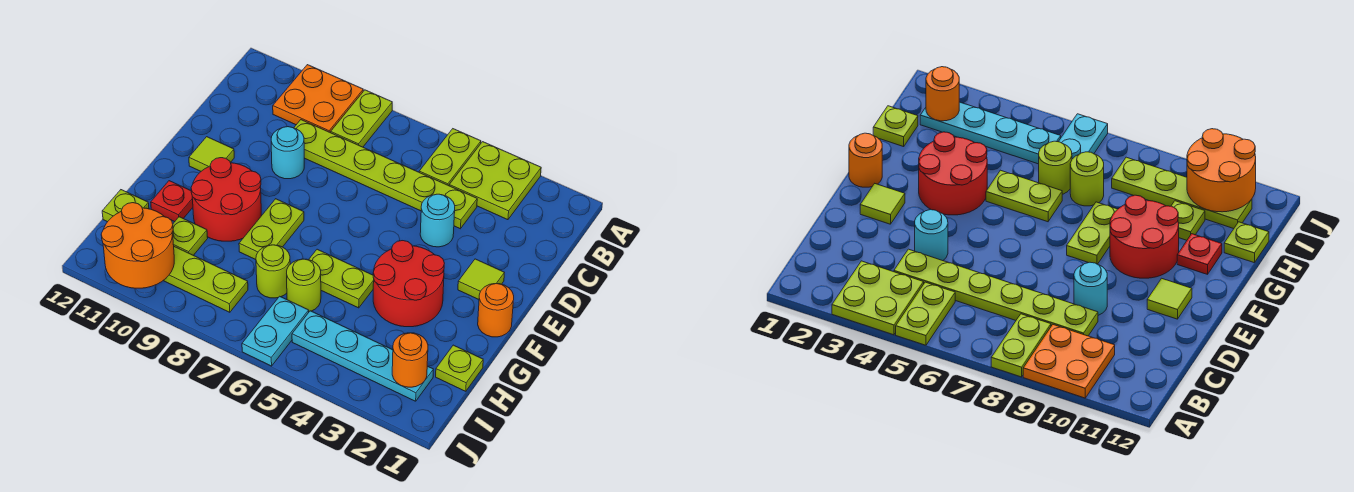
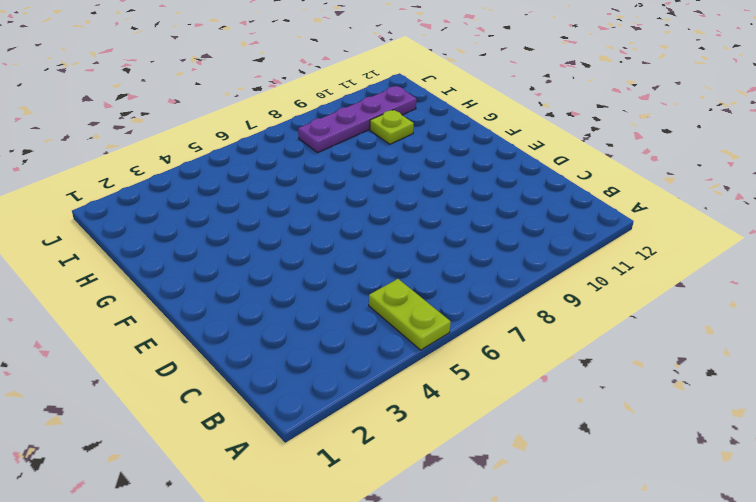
purple plate I8:I11 level 1 -> lime plate I8:I11 level 1
none -> lime plate A3:B4 level 1
none -> lime plate A8:B8 level 1
none -> orange plate A9:B10 level 1

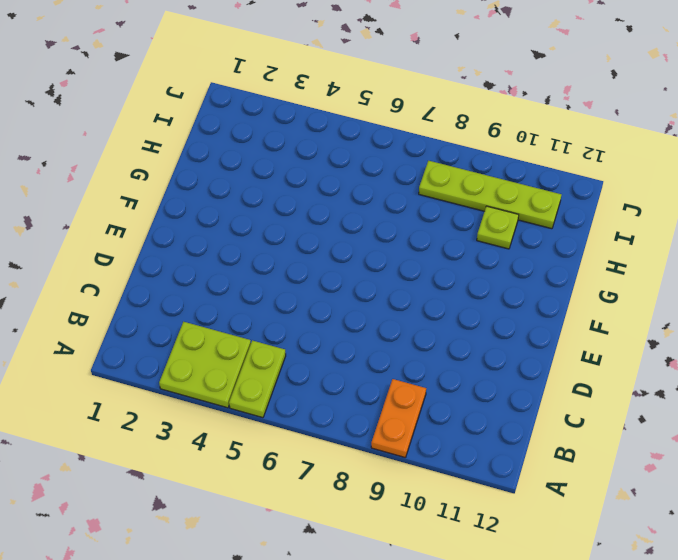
orange plate A9:B9 level 1 -> orange plate A9:B10 level 1
none -> lime plate A8:B8 level 1
none -> lime plate C4:C9 level 1
none -> cyan round brick D4 level 1

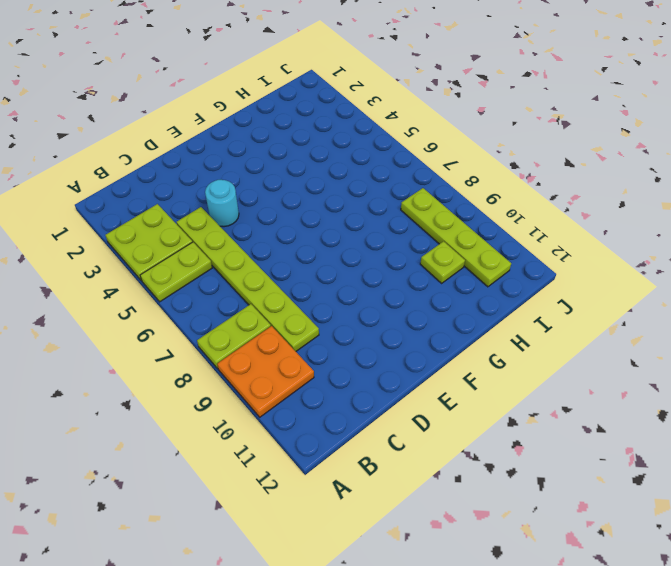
none -> cyan round brick D9 level 1
none -> lime tile E2 level 1
none -> lime tile E11 level 1

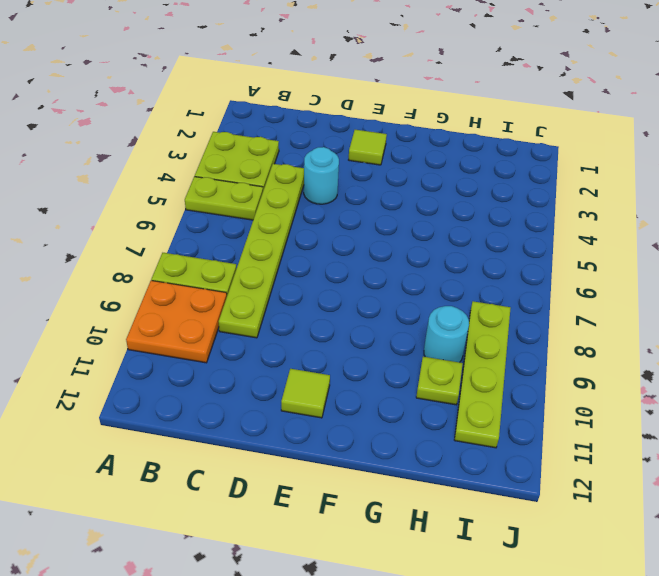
cyan round brick H9 level 1 -> cyan round brick D9 level 1
none -> orange round brick F1 level 1
none -> red round brick F3:G4 level 1
none -> lime plate F8:G8 level 1

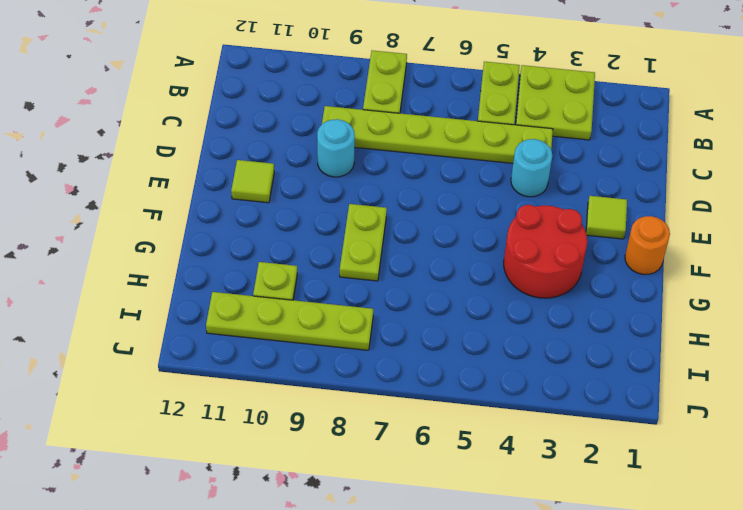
none -> orange plate A9:B10 level 1
none -> red round brick F9:G10 level 1
none -> lime plate G5:G6 level 1

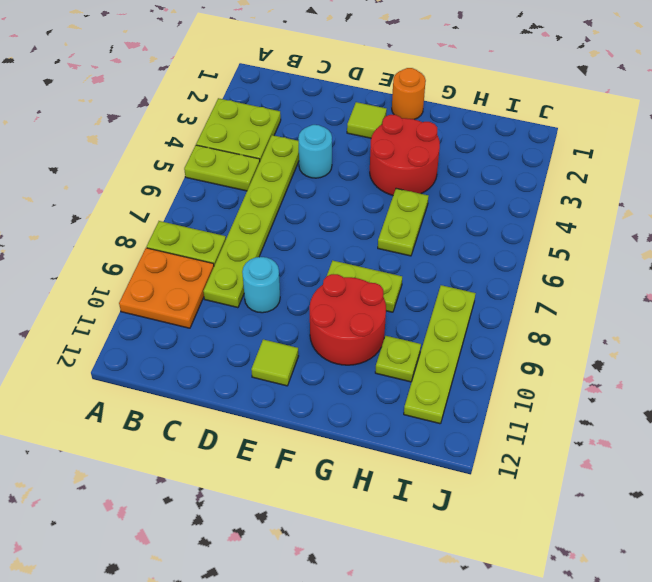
none -> red plate G11 level 1
none -> lime plate H1 level 1
none -> lime round brick H6 level 1

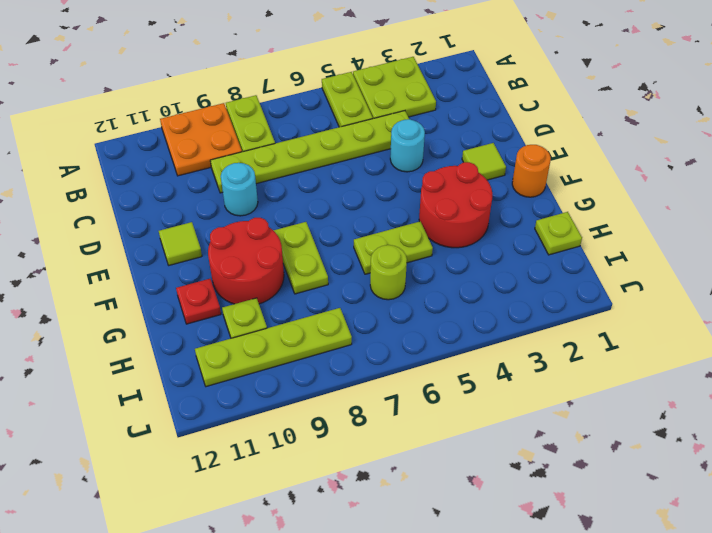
none -> lime round brick H7 level 1
none -> lime plate H12 level 1
none -> cyan plate I2:I5 level 1

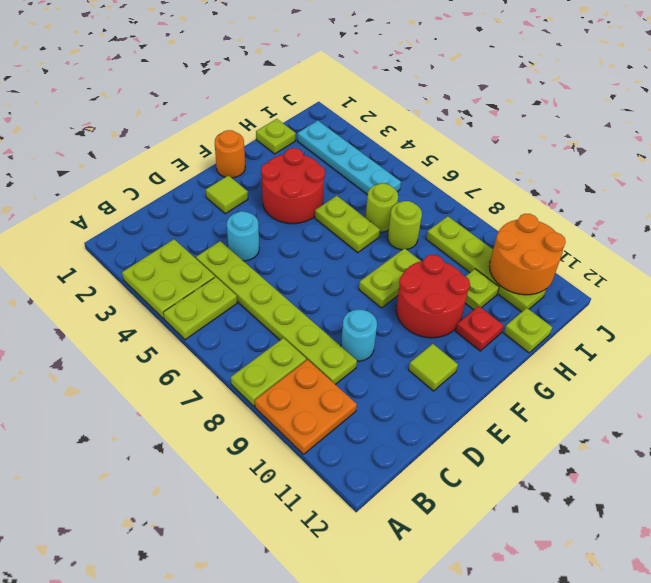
none -> cyan plate I6:J6 level 1
none -> orange round brick I2 level 2

